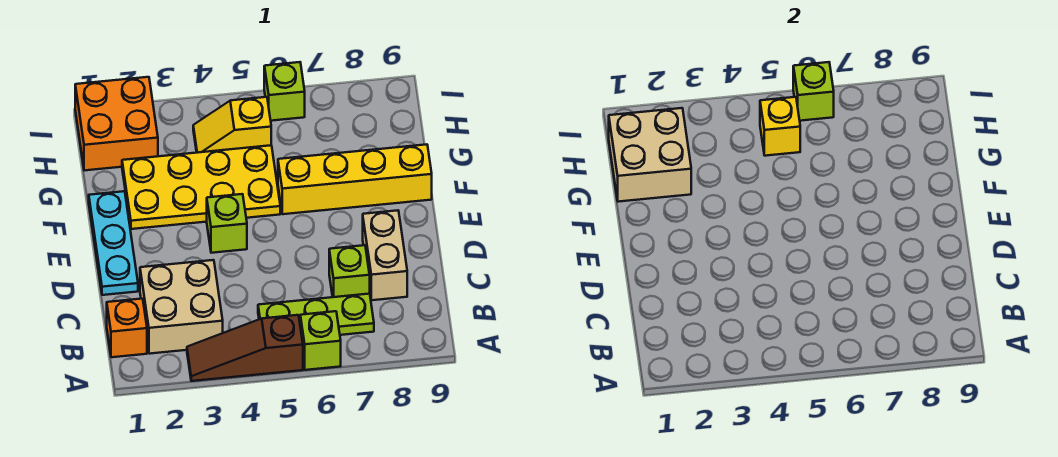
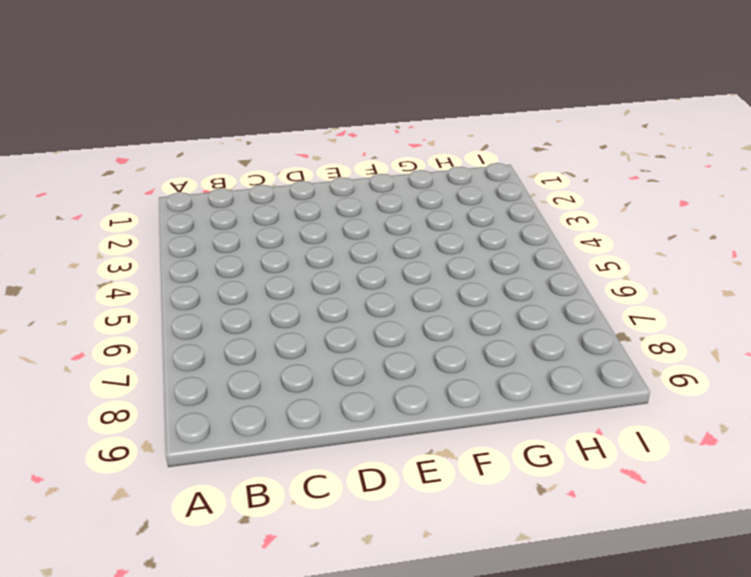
none -> brown slope A3:A5 level 1 top 5
none -> lime brick A6 level 1
none -> orange brick B1 level 1

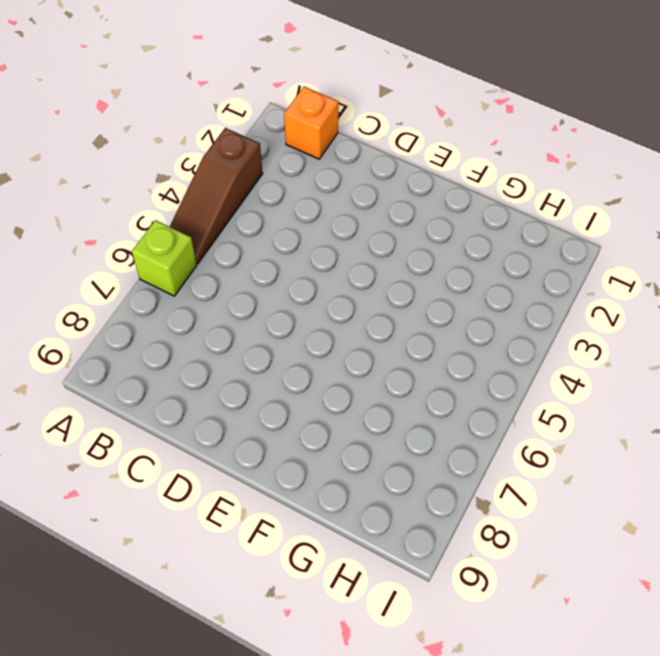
brown slope A3:A5 level 1 top 3 -> brown slope A3:A5 level 1 top 5
none -> tan brick B2:C3 level 1
none -> lime plate B5:B7 level 1
none -> lime brick C7 level 1

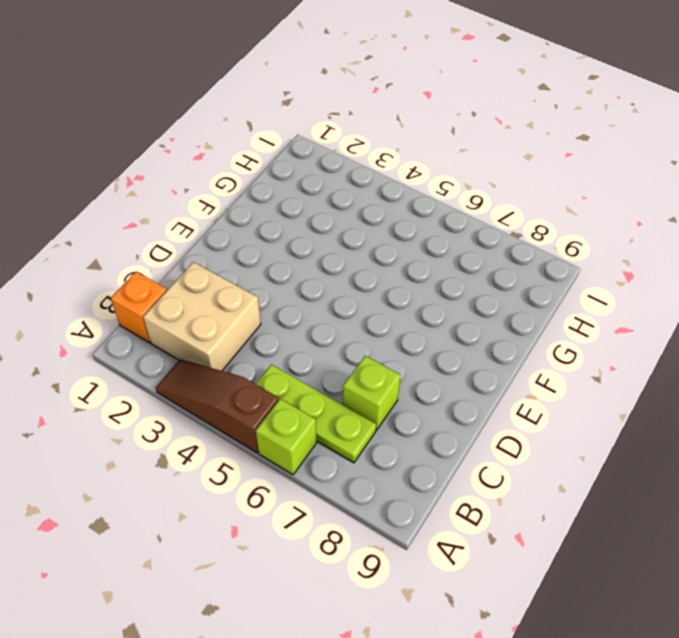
none -> tan brick C8:D8 level 1
none -> cyan plate D1:F1 level 1
none -> lime brick E4 level 1

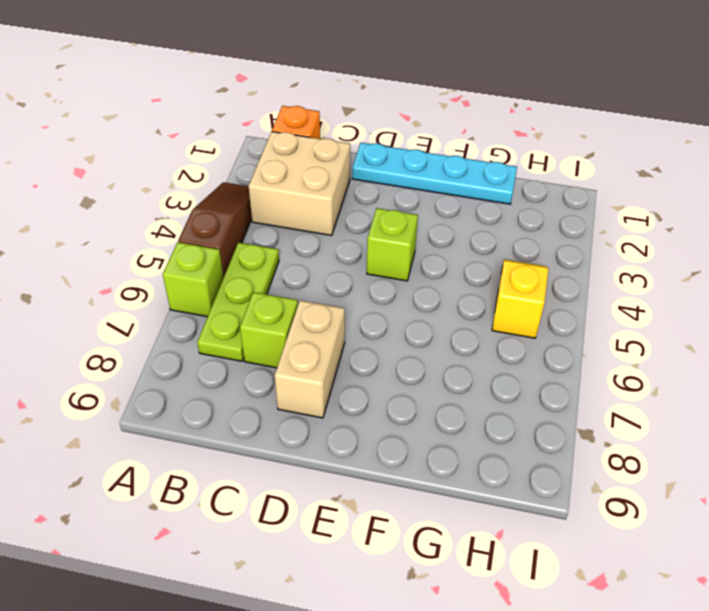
cyan plate D1:G1 level 1 -> cyan plate D1:F1 level 1
tan brick D7:D8 level 1 -> tan brick C8:D8 level 1
none -> yellow plate F2:G5 level 1
none -> yellow brick F6:F9 level 1
none -> orange brick H1:I2 level 1

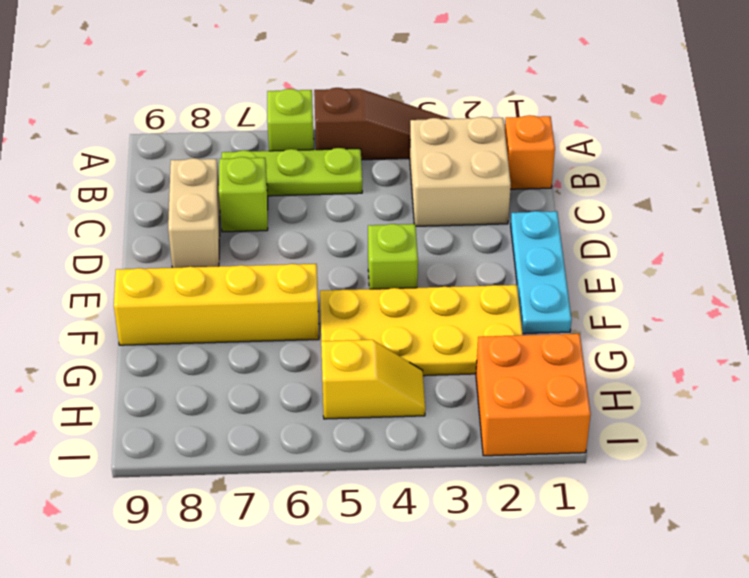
none -> lime brick I6 level 1
none -> tan brick G1:H2 level 2
none -> yellow brick H5 level 2

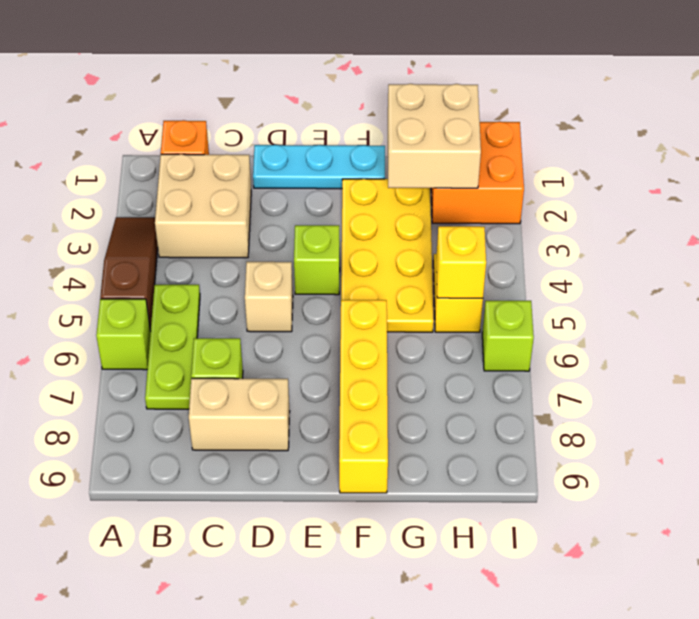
tan brick D5 level 1 -> none
none -> lime brick I6 level 2

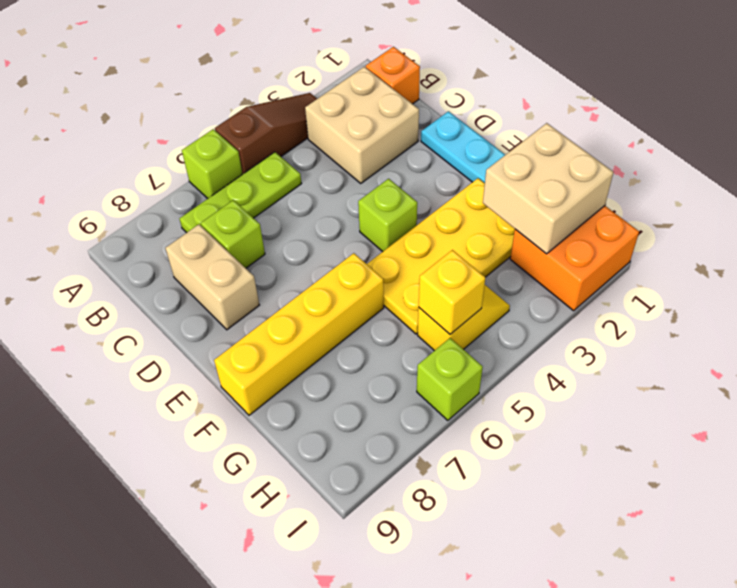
none -> lime brick I6 level 2

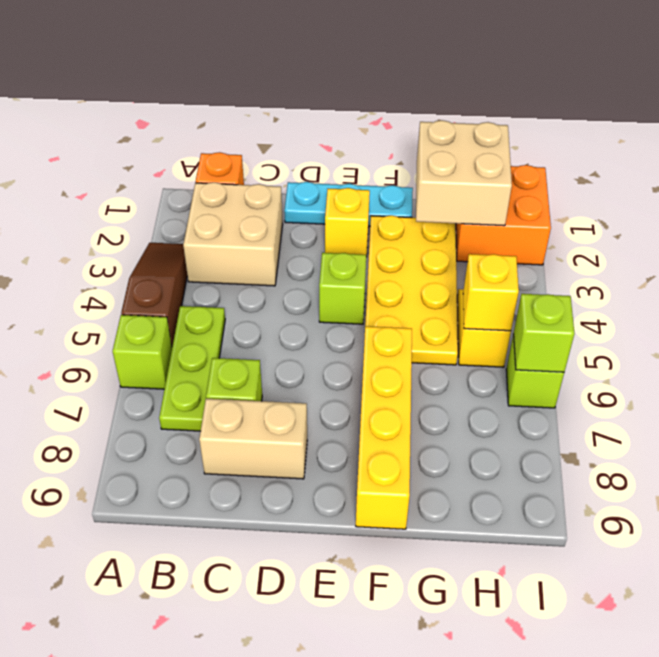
yellow brick E2 level 1 -> none

